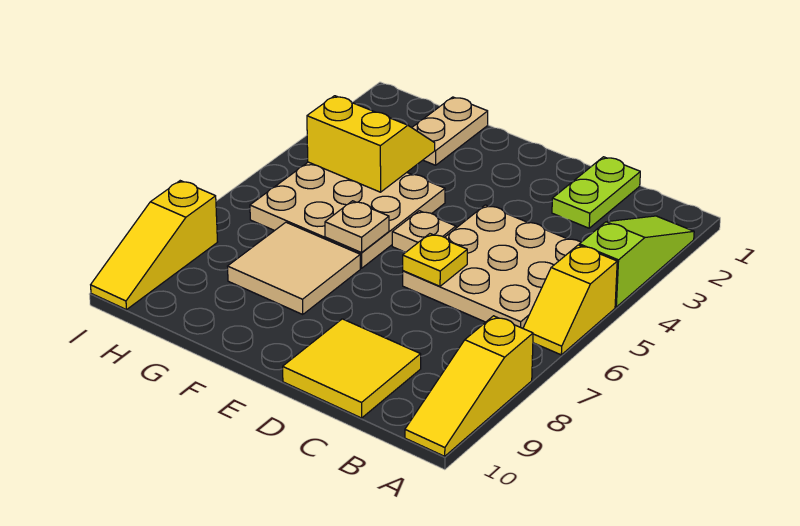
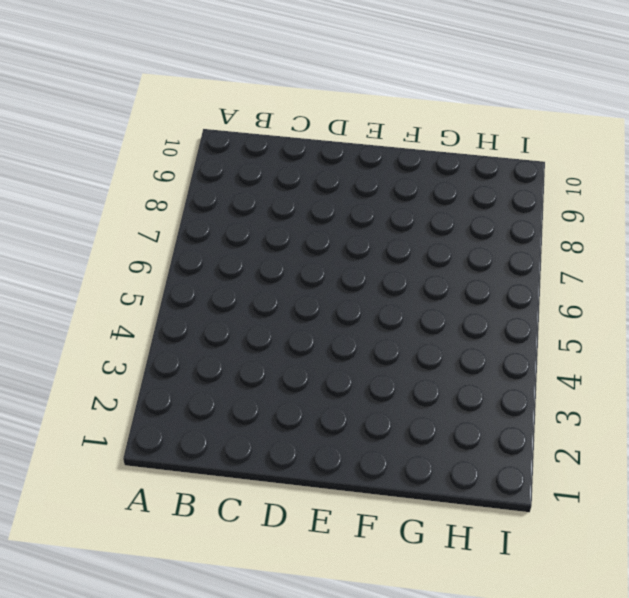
none -> lime slope A2:A4 level 1 top 4
none -> yellow slope A5:A6 level 1 top 5
none -> yellow slope A8:A10 level 1 top 8

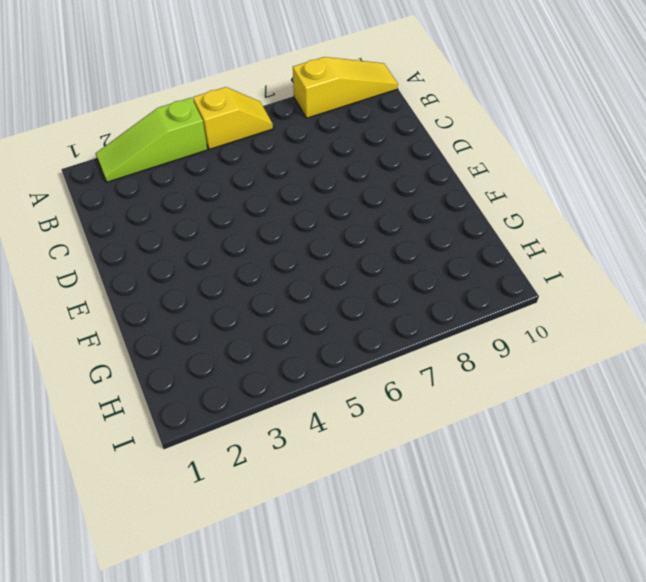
none -> tan plate B4:D6 level 1
none -> lime plate C1:C2 level 1
none -> yellow tile C9:D10 level 1

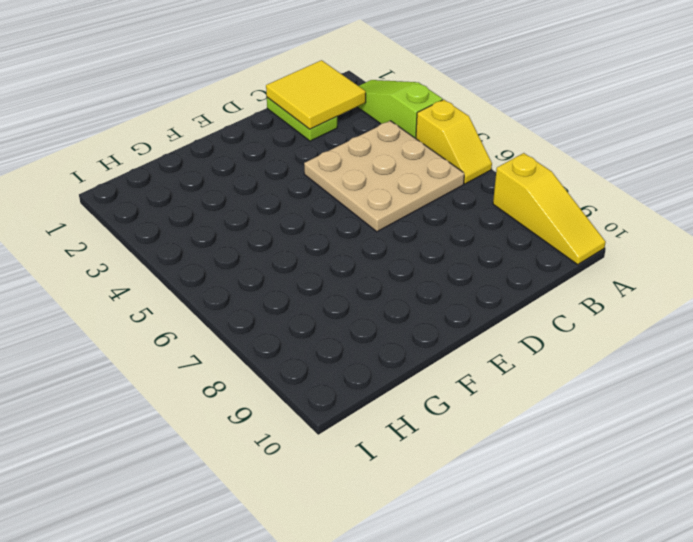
yellow tile B1:C2 level 2 -> yellow tile C9:D10 level 1
none -> tan plate E5 level 1
none -> tan plate F4:H6 level 1
none -> tan tile F7:G8 level 1

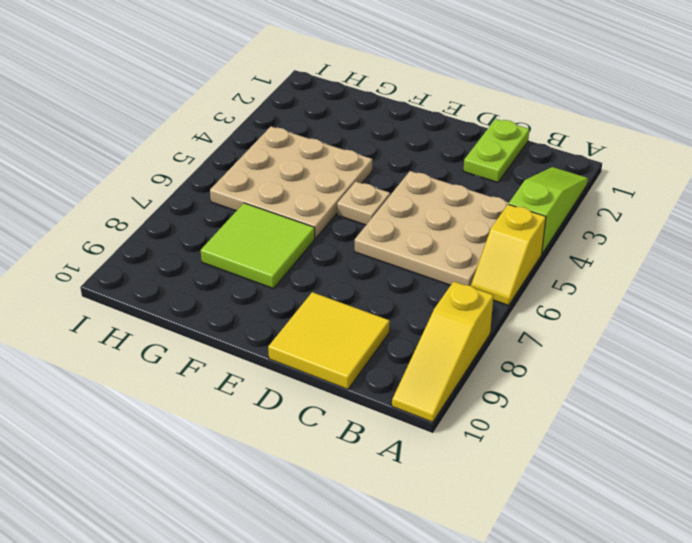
lime tile F7:G8 level 1 -> tan tile F7:G8 level 1
none -> tan plate G1:G2 level 1
none -> yellow slope I8:I10 level 1 top 8
none -> yellow plate D6 level 2

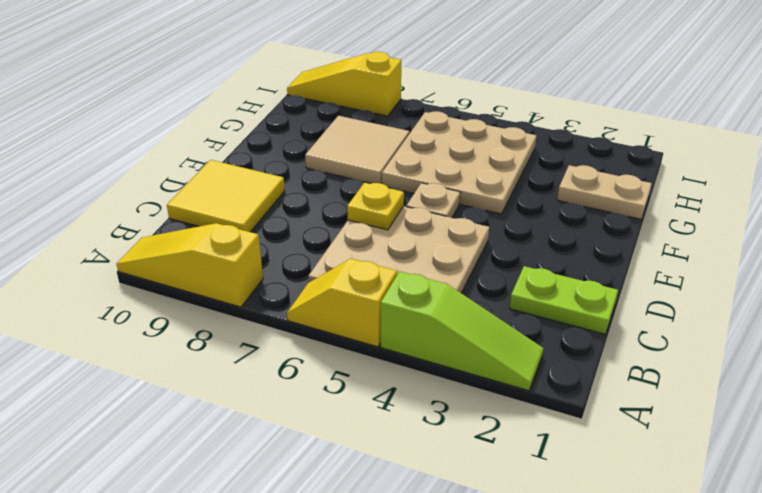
none -> tan plate F6 level 2
none -> yellow slope G3:H4 level 2 top 4

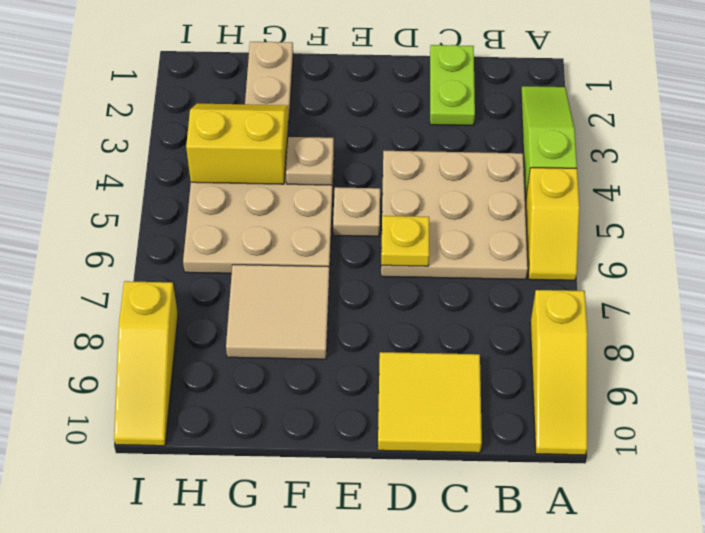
tan plate F4 level 2 -> tan plate F6 level 2

